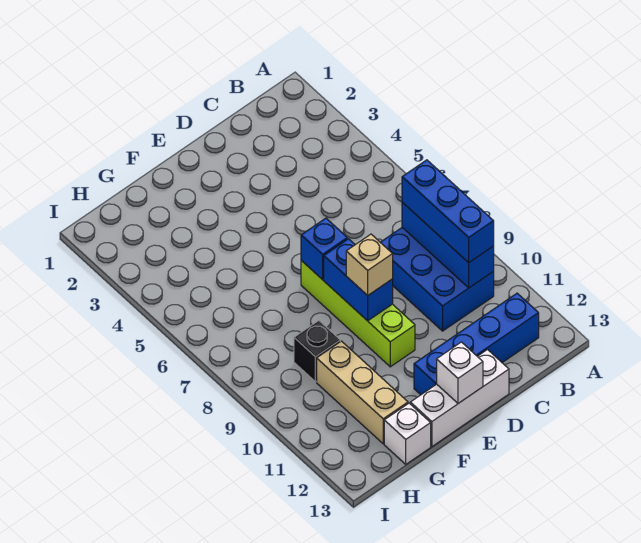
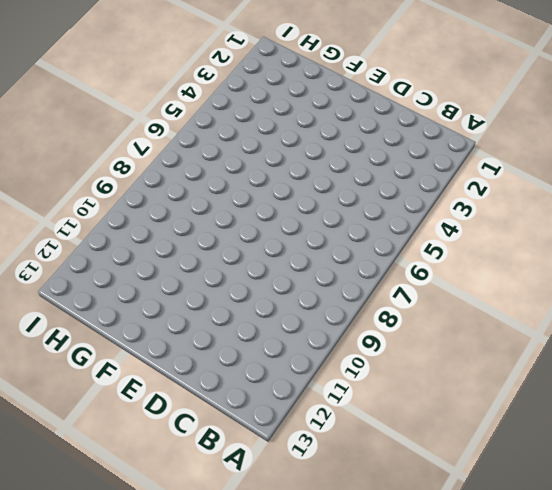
none -> blue brick B8:C10 level 1
none -> blue brick B12:E12 level 1
none -> white brick D13:F13 level 1

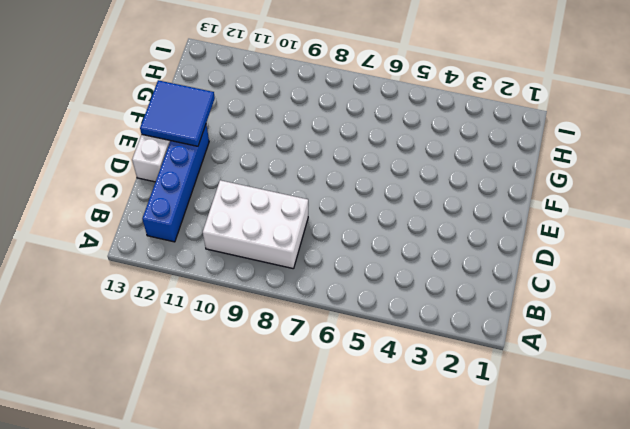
white brick B8:C10 level 1 -> blue brick B8:C10 level 1
blue tile E12:F13 level 2 -> white brick E13 level 2
none -> lime brick E7:E10 level 1
none -> black brick G9 level 1
none -> tan brick G10:G12 level 1

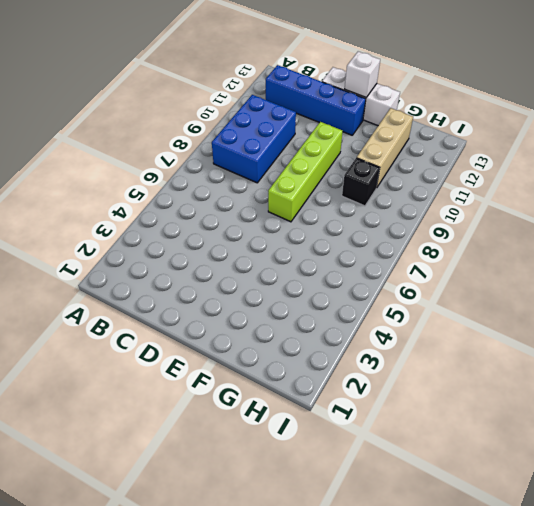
none -> white brick G13 level 1
none -> blue brick B8:B10 level 2
none -> blue brick E7 level 2

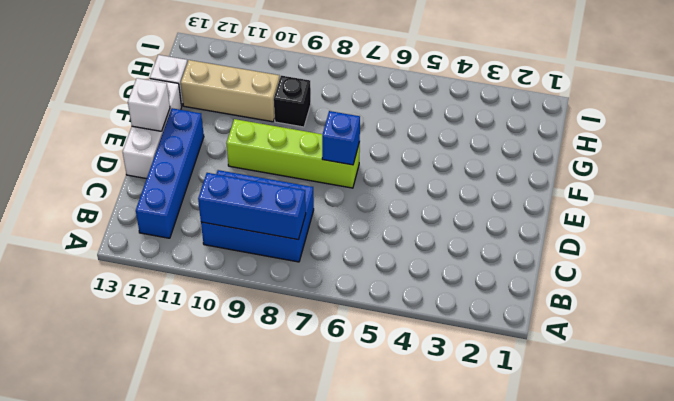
none -> blue brick E8:E9 level 2
none -> blue brick B8:B10 level 3
none -> tan brick E9 level 3

